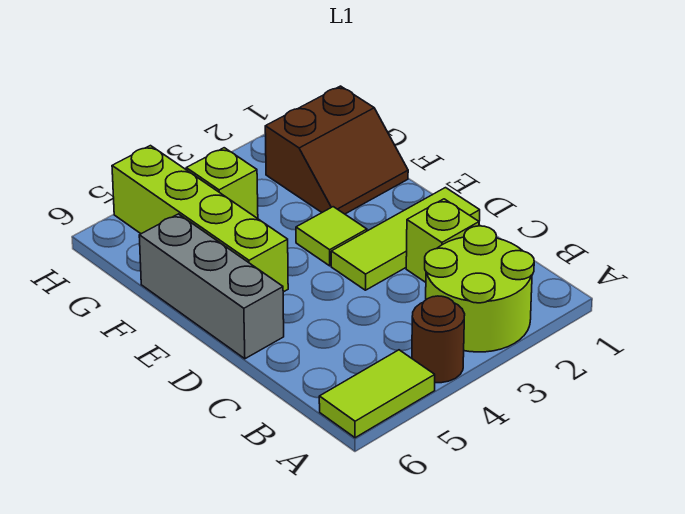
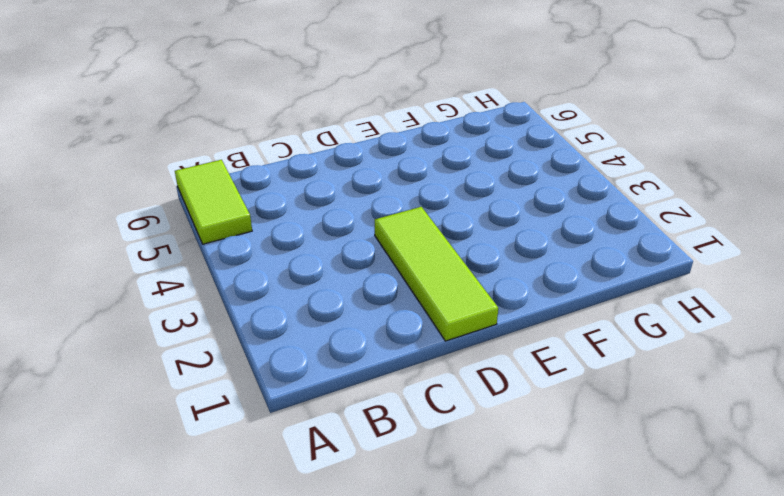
none -> lime round brick A2:B3 level 1
none -> brown round brick A4 level 1

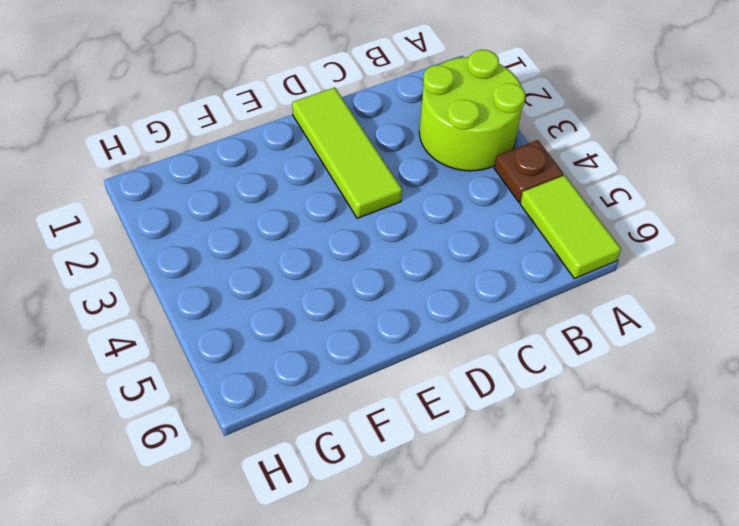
brown plate A4 level 1 -> brown round brick A4 level 1
none -> lime brick C2 level 1
none -> grey brick D6:F6 level 1

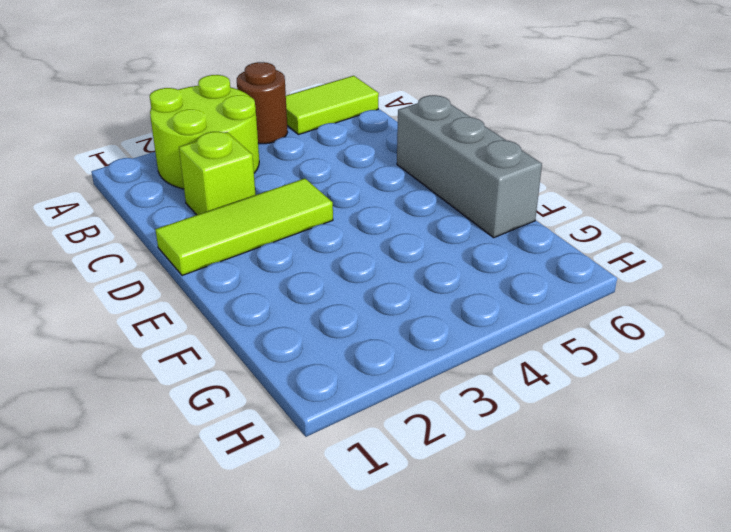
none -> lime tile E3 level 1
none -> lime brick E5:H5 level 1

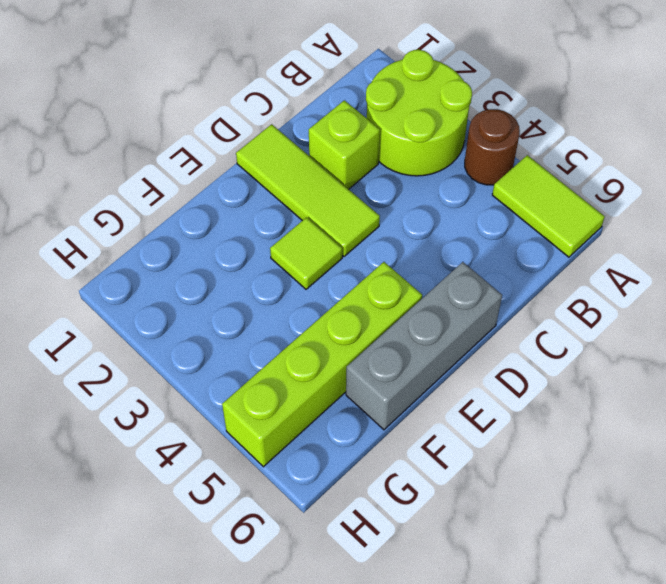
none -> brown slope F1:G2 level 1 top G
none -> lime brick G4 level 1

